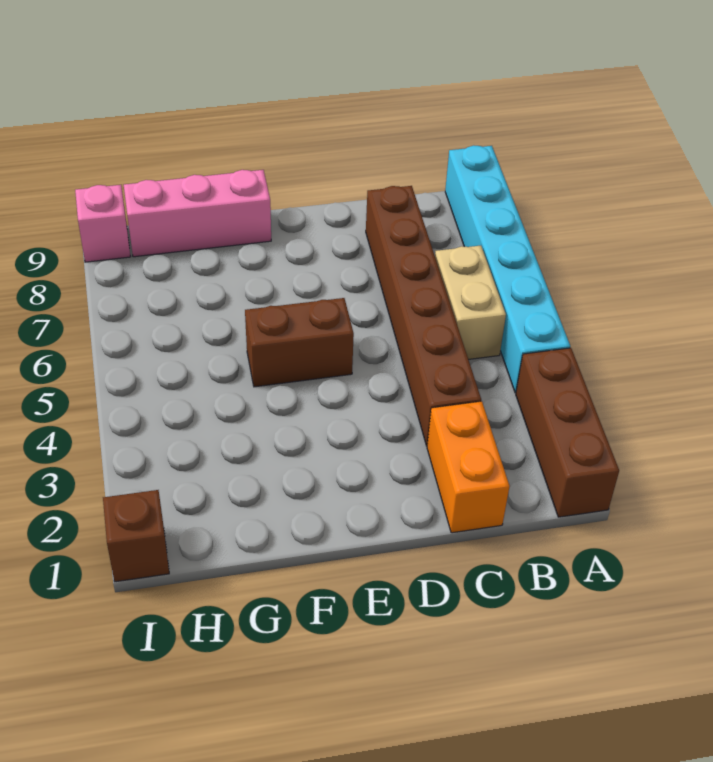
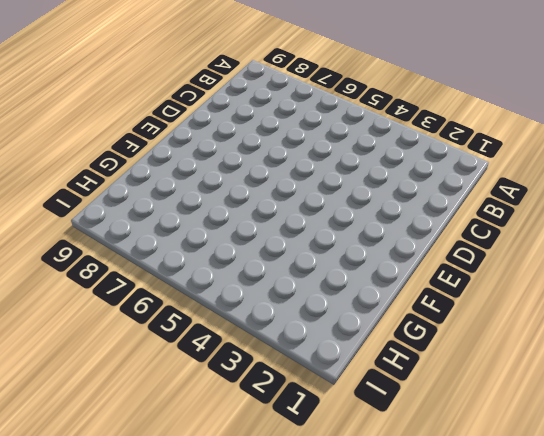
none -> brown brick A1:A3 level 1
none -> cyan brick A4:A9 level 1

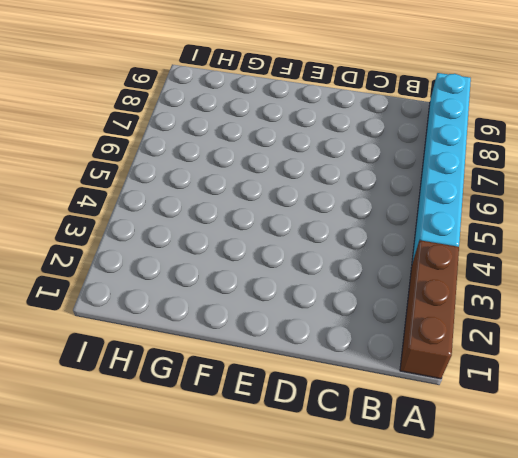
none -> tan brick B5:B6 level 1
none -> orange brick C1:C2 level 1

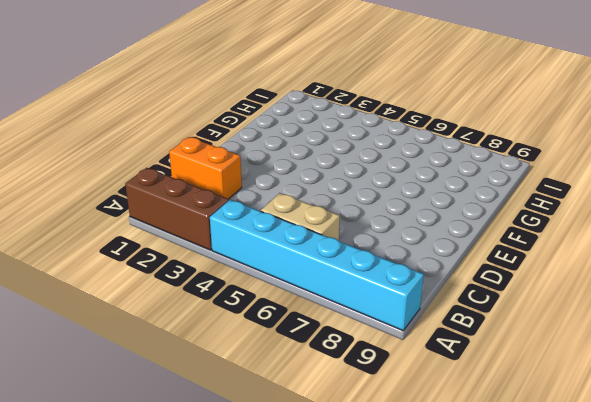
none -> brown brick C3:C8 level 1
none -> brown brick E5:F5 level 1

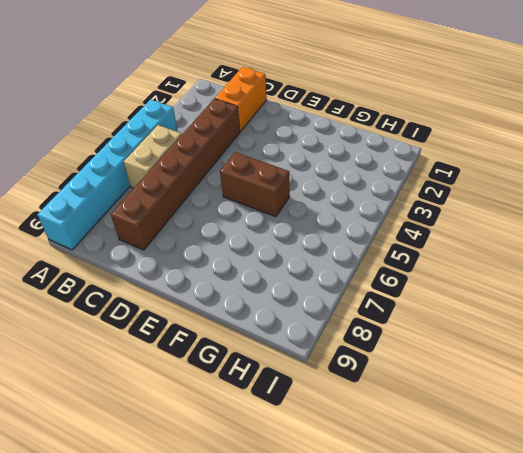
none -> brown brick A1:A3 level 1
none -> pink brick F9:H9 level 1

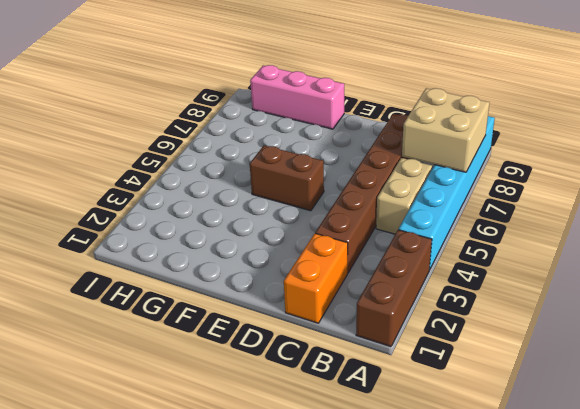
tan brick A7:B8 level 2 -> none
none -> brown brick I1 level 1
none -> pink brick I9 level 1

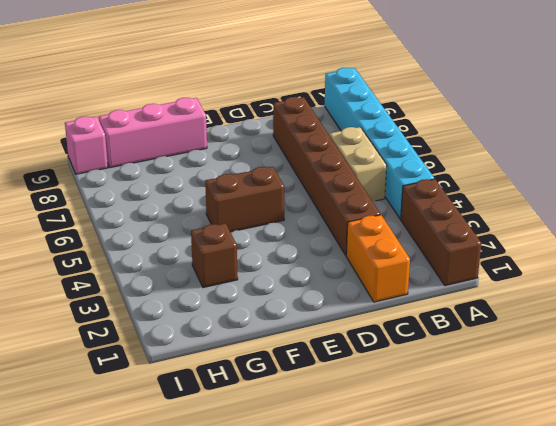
brown brick G3 level 1 -> brown brick I1 level 1

